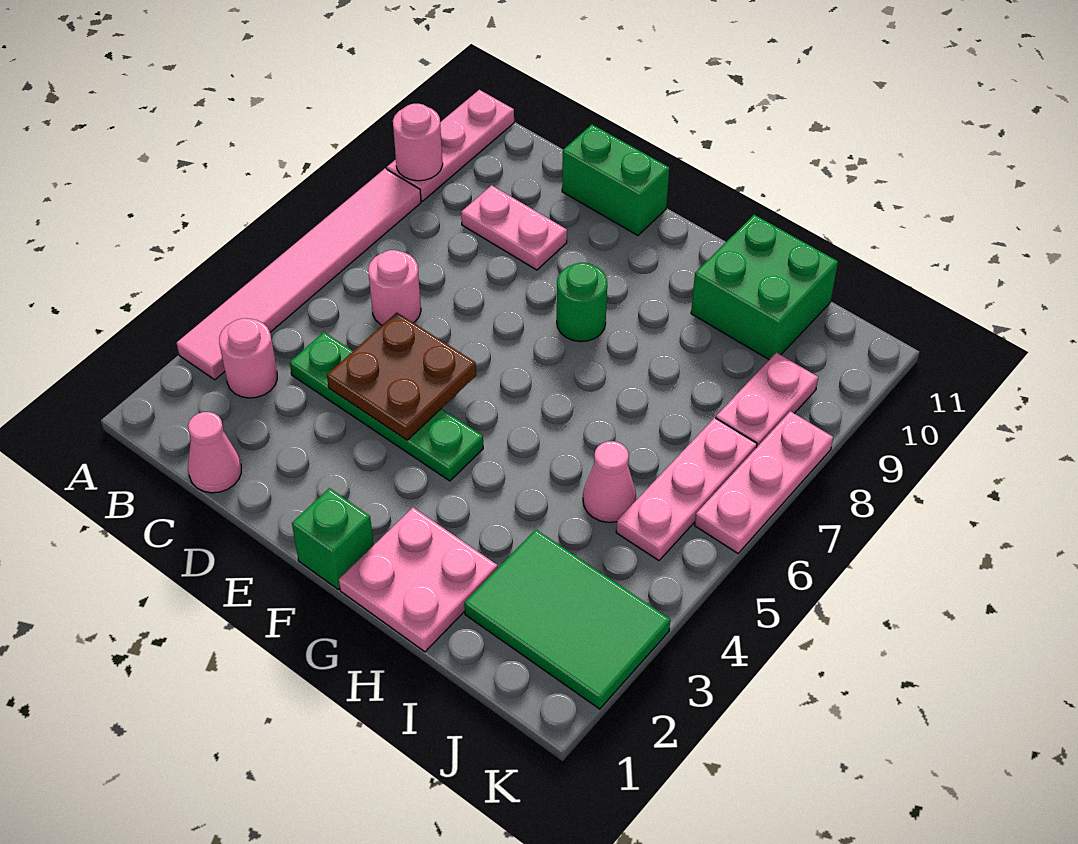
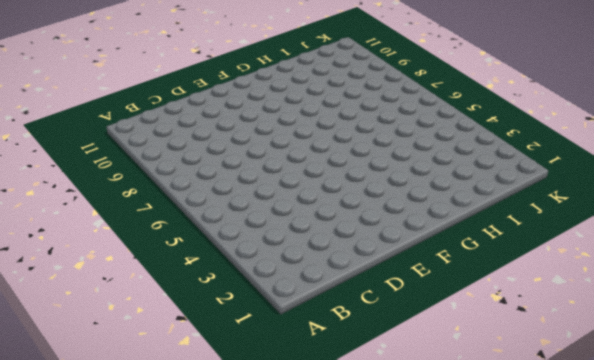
none -> pink tile A3:A8 level 1
none -> pink plate A9:A11 level 1
none -> pink round brick B3 level 1

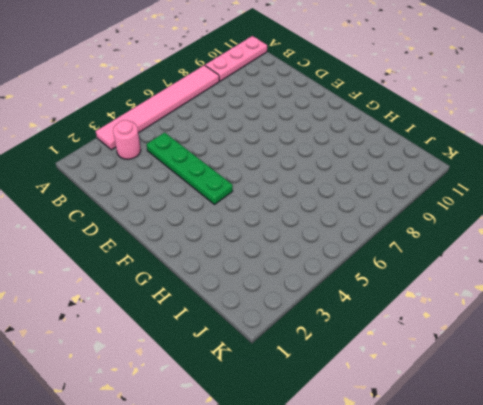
none -> pink cone C1 level 1
none -> pink round brick C6 level 1
none -> pink plate C9:D9 level 1

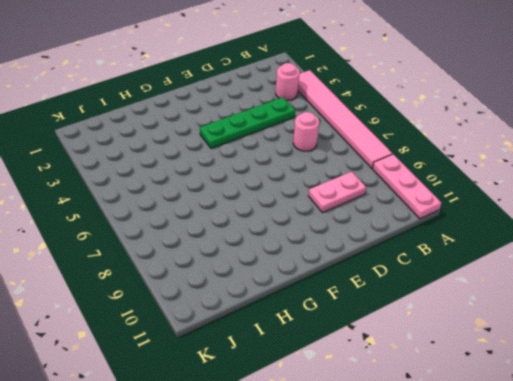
none -> pink cone C1 level 1
none -> green brick D11:E11 level 1
none -> green brick F1 level 1

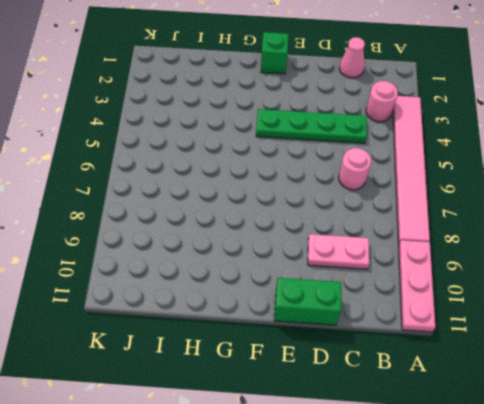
none -> green round brick F8 level 1
none -> pink plate G1:H2 level 1
none -> green brick H10:I11 level 1

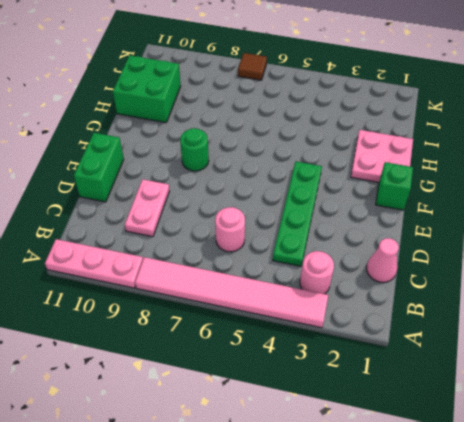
brown tile K7 level 1 -> pink plate K6:K8 level 1
none -> green tile I2:K3 level 1
none -> pink cone I5 level 1
none -> pink plate J5:J7 level 1

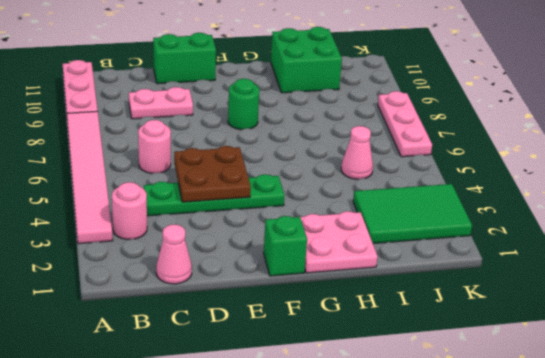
none -> pink plate J5:J7 level 1
none -> pink plate J8:J9 level 1
none -> pink round brick A9 level 2

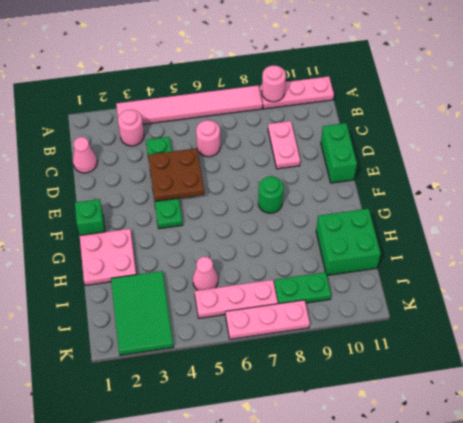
green plate J8:J9 level 1 -> pink plate J8:J9 level 1

